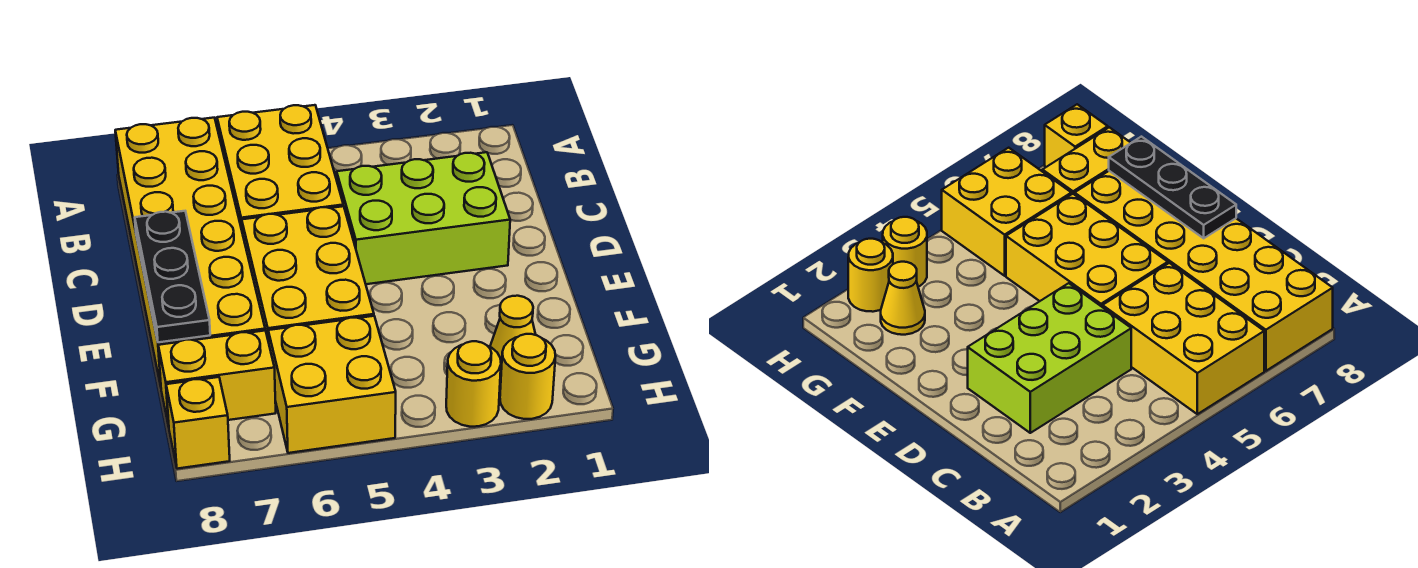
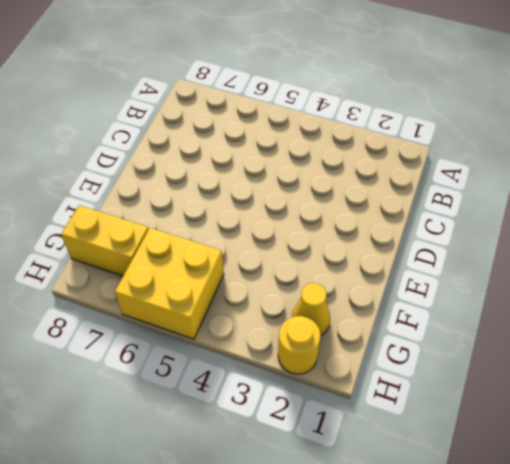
none -> yellow brick A5:C6 level 1
none -> yellow brick A7:F8 level 1

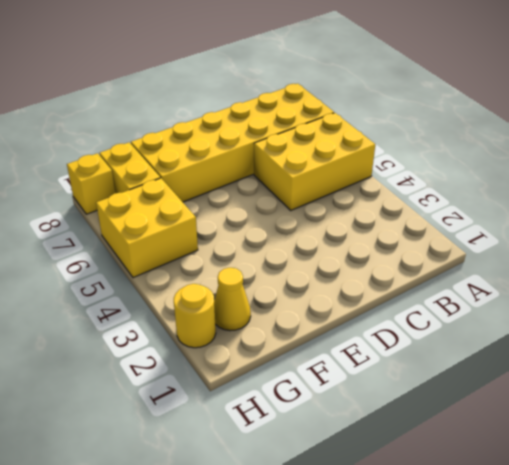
none -> lime brick C2:D4 level 1
none -> yellow brick D5:F6 level 1

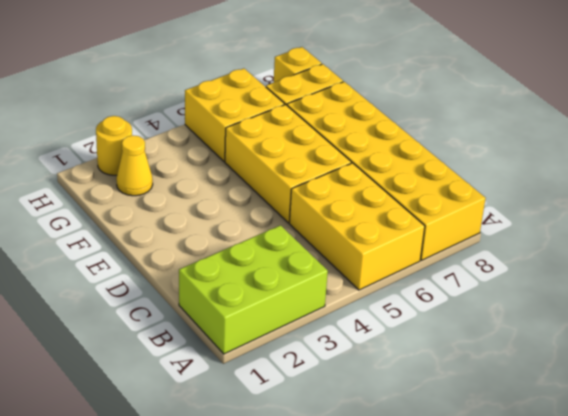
lime brick A1:B3 level 1 -> lime brick C2:D4 level 1
none -> yellow round brick H3 level 1
none -> black plate D8:F8 level 2

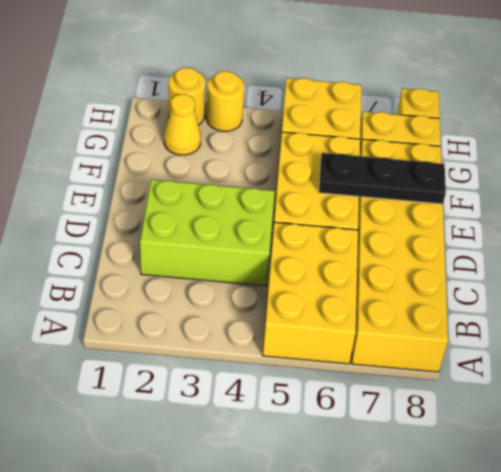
black plate E6:E8 level 2 -> black plate D8:F8 level 2

